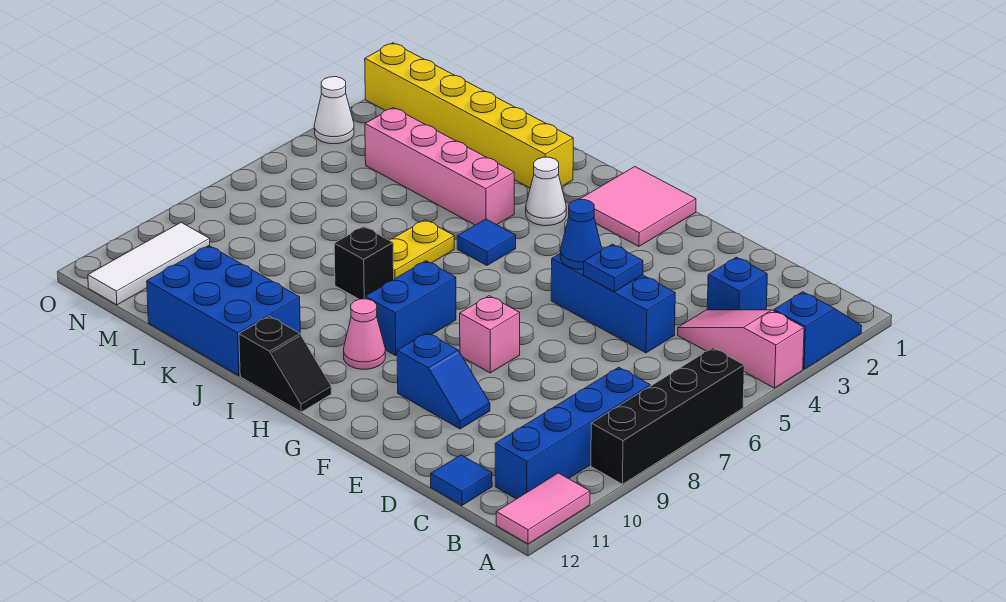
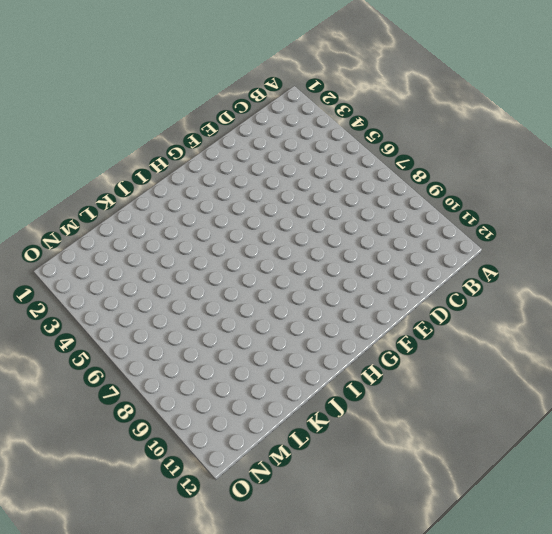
none -> blue slope A2:A3 level 1 top 3
none -> pink slope A4:C4 level 1 top A
none -> black brick A6:A9 level 1

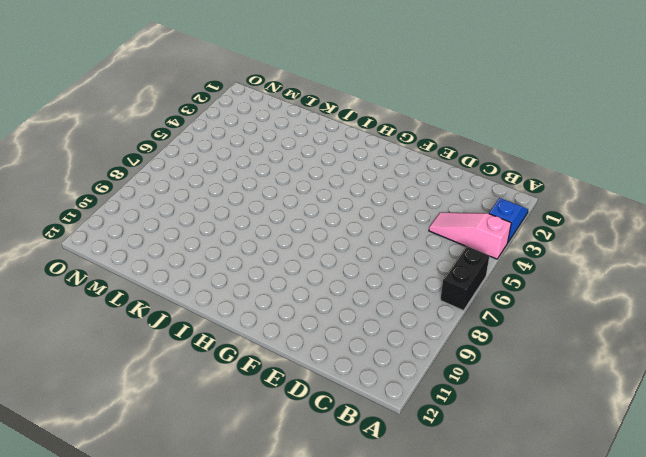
black brick A6:A7 level 1 -> black brick A6:A9 level 1
none -> pink tile A11:A12 level 1
none -> blue brick B8:B11 level 1
none -> blue brick C3 level 1

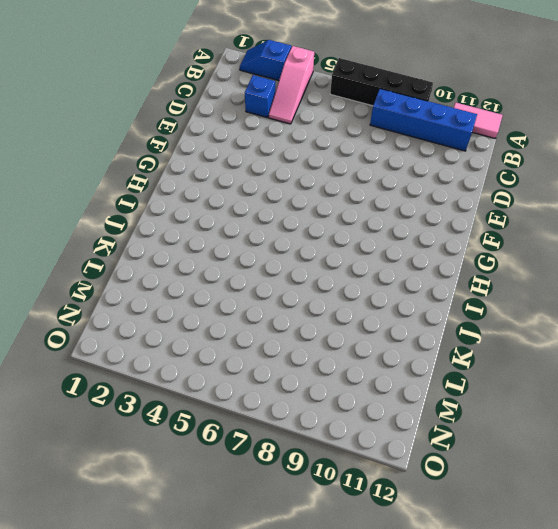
none -> blue tile C12 level 1
none -> blue brick D5:F5 level 1
none -> blue slope E10:F10 level 1 top F

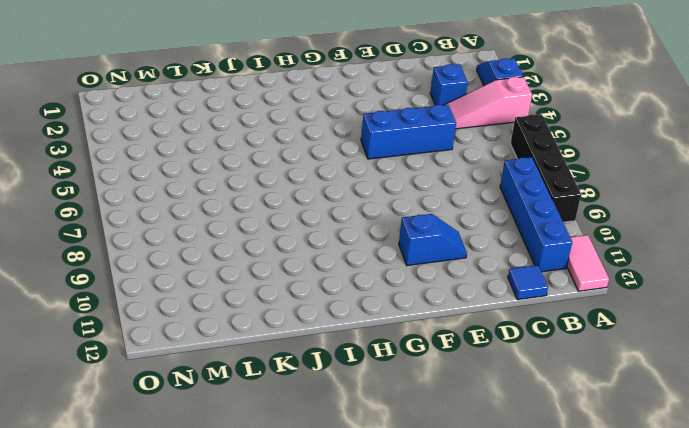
none -> pink brick F8 level 1
none -> pink tile G1:H2 level 1
none -> blue brick H8:H9 level 1

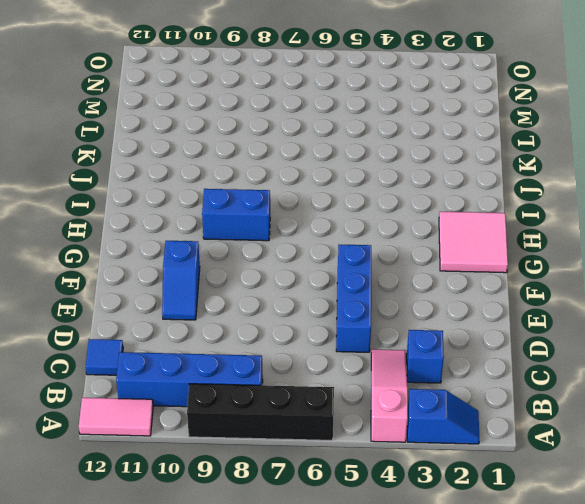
none -> pink brick F8 level 1
none -> pink cone H10 level 1
none -> black slope H12:I12 level 1 top I

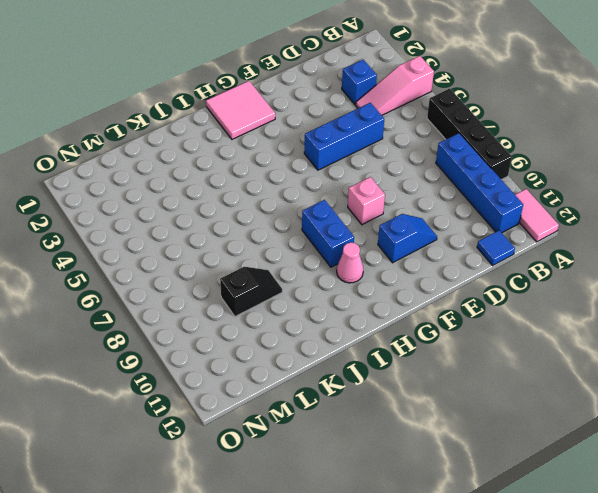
black slope K9:L9 level 1 top L -> black slope H12:I12 level 1 top I
none -> blue slope A2:A3 level 1 top 3
none -> white cone I3 level 1
none -> blue tile I5 level 1

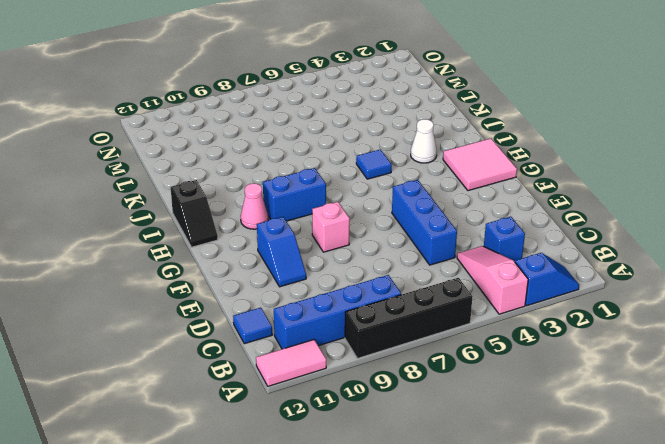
none -> yellow brick J2:O2 level 1
none -> pink brick J4:M4 level 1
none -> yellow plate J6:J7 level 1

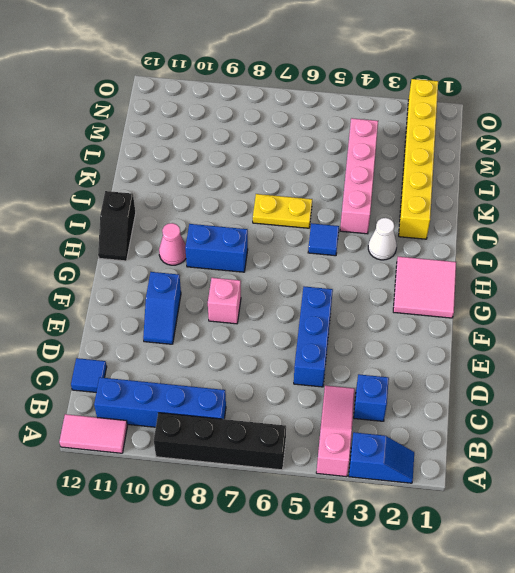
none -> black brick J8 level 1
none -> blue brick J11:L12 level 1
none -> white tile N10:N12 level 1

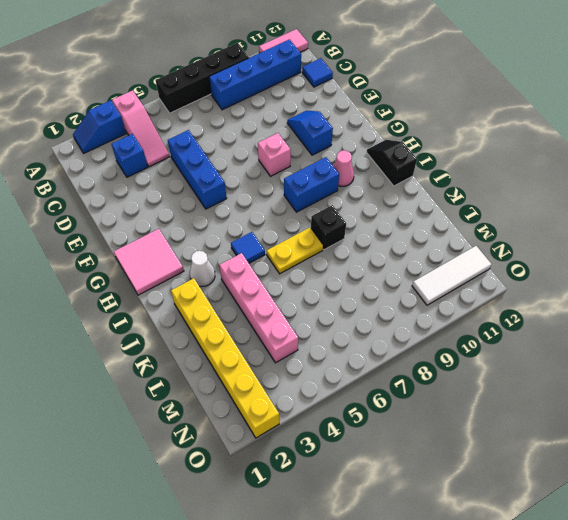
none -> blue brick J11:L12 level 1
none -> white cone O4 level 1
none -> blue plate E5 level 2

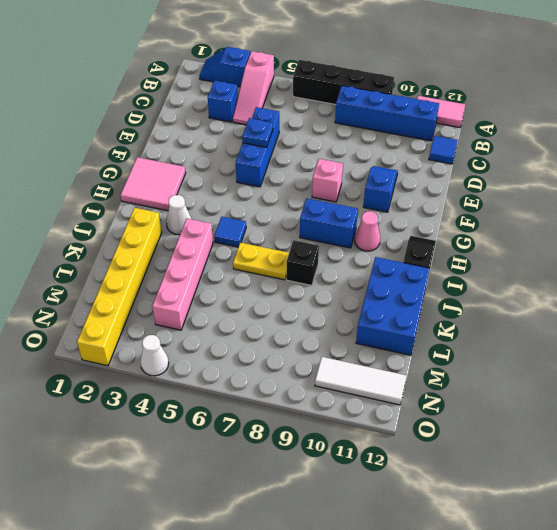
none -> blue cone F5 level 2

